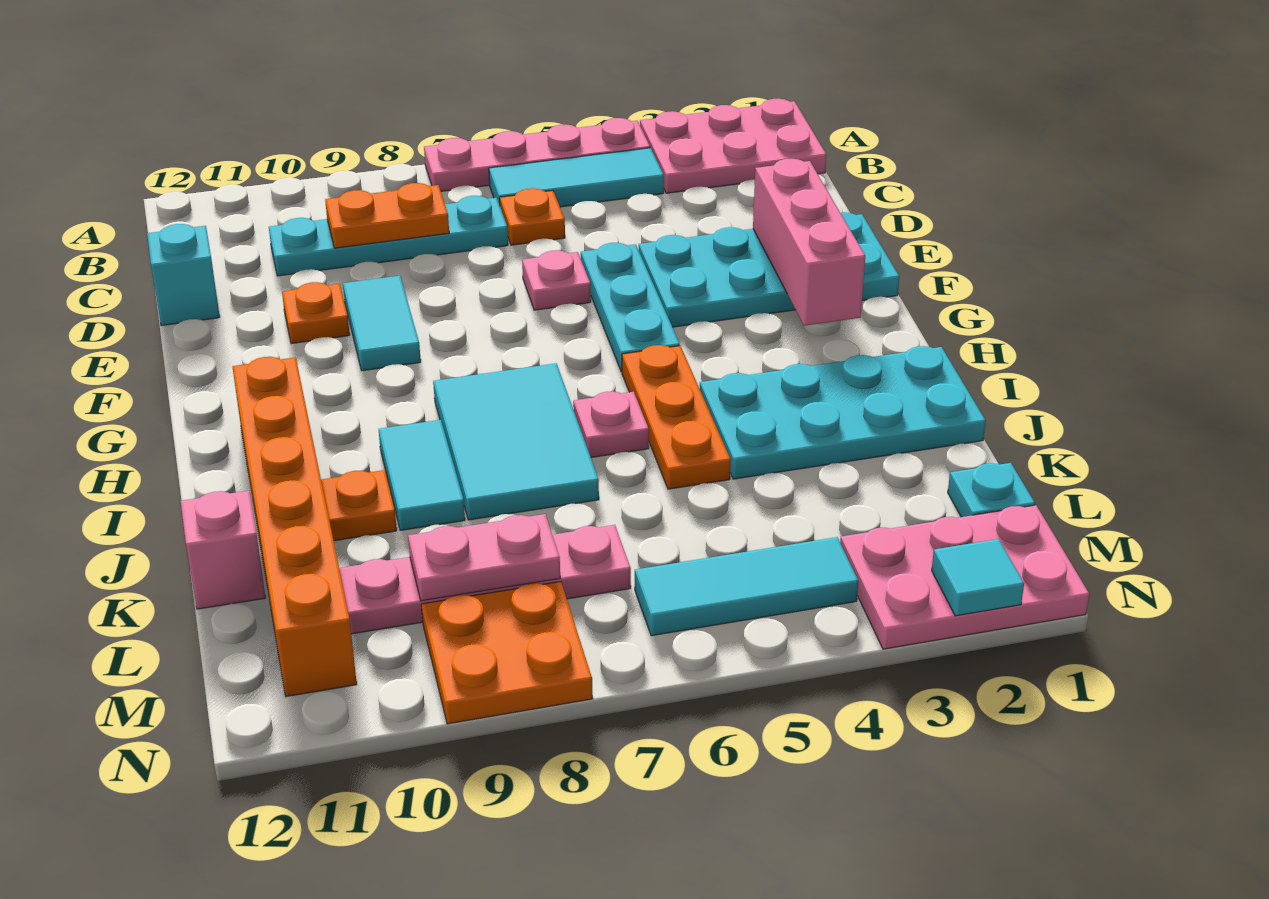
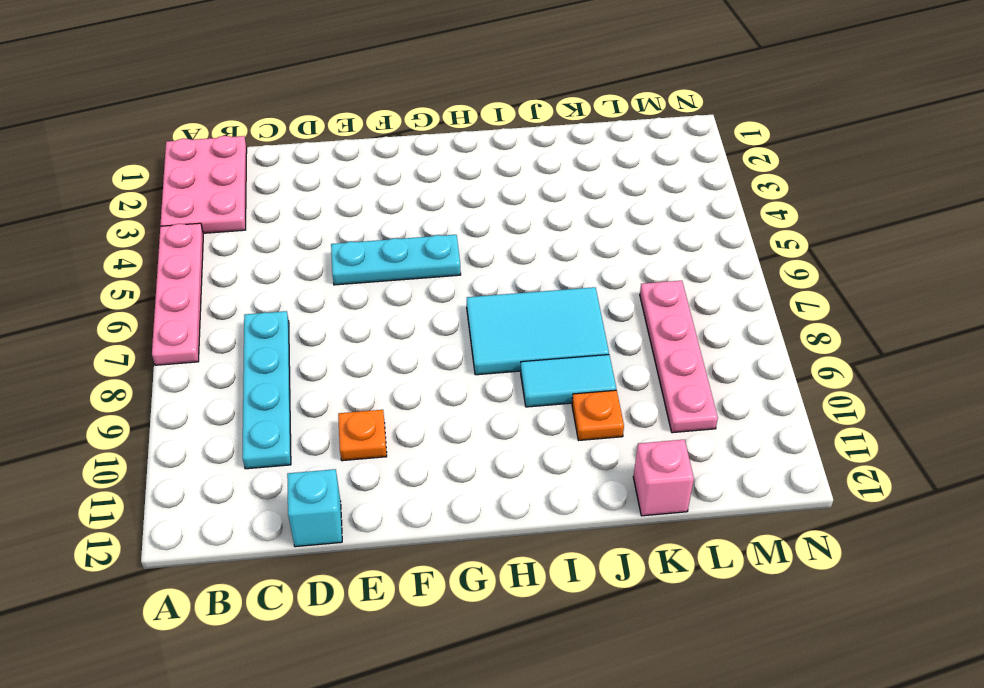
none -> cyan tile B4:B6 level 1
none -> orange plate C6 level 1
none -> cyan plate E1:F4 level 1

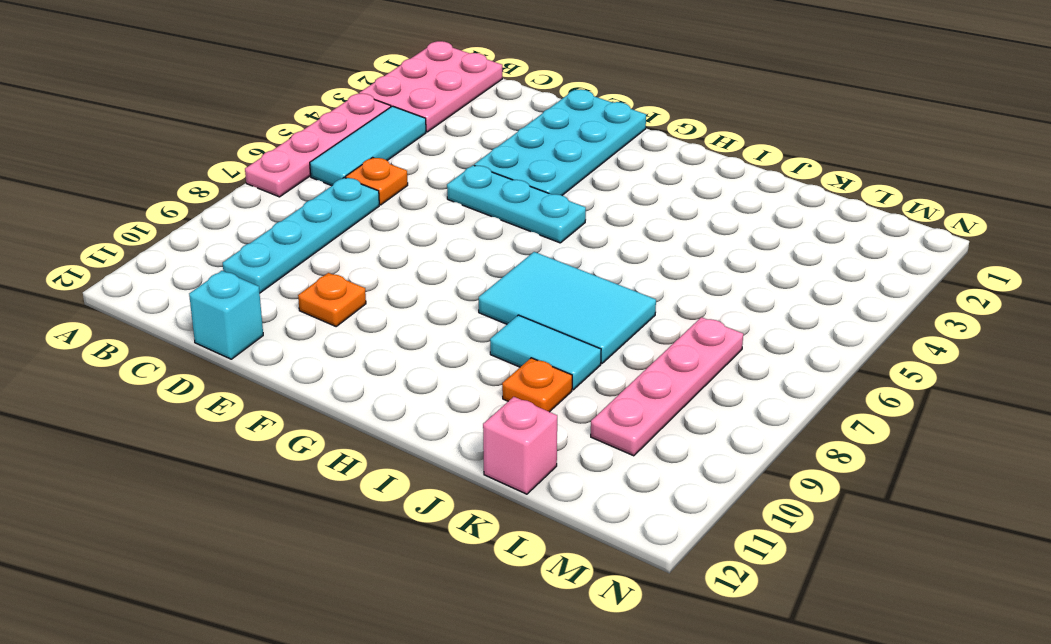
none -> pink plate E6 level 1
none -> cyan tile E9:F9 level 1
none -> orange plate H5:J5 level 1

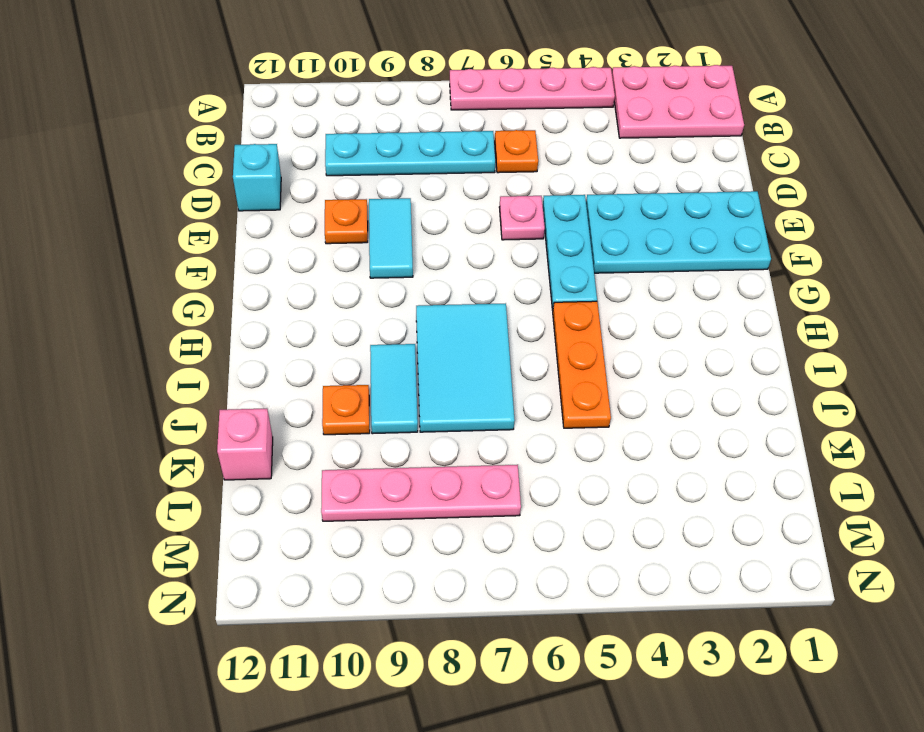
none -> cyan tile B4:B6 level 1
none -> orange brick H11:M11 level 1
none -> cyan plate I1:J4 level 1

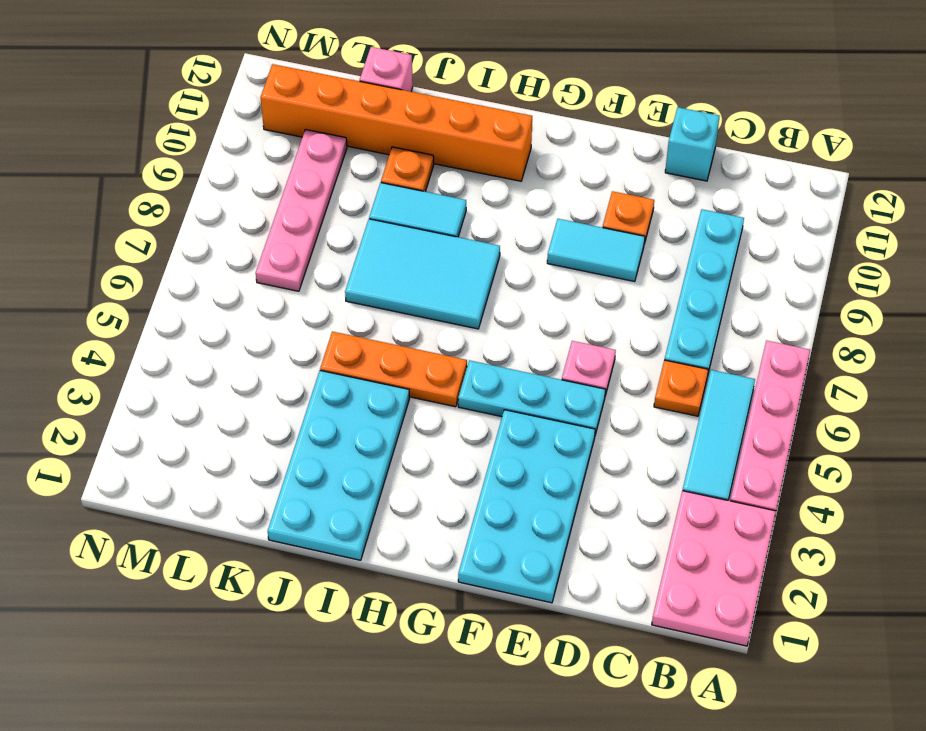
none -> pink plate I6 level 1
none -> cyan plate L1 level 1
none -> pink plate M1:N3 level 1

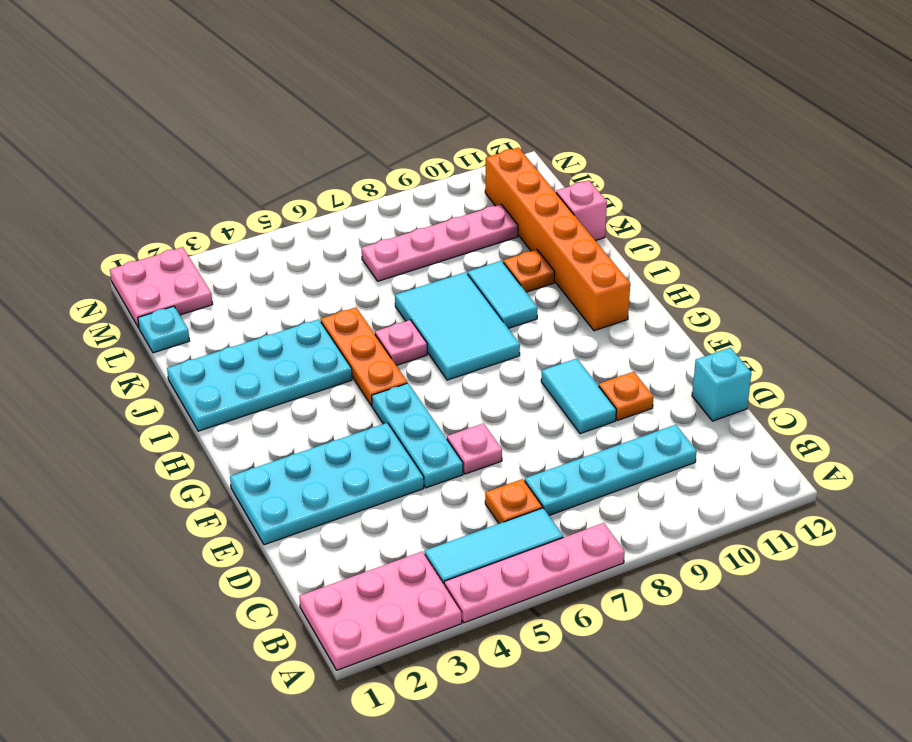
pink plate M1:N2 level 1 -> pink plate M1:N3 level 1
none -> cyan tile M4:M6 level 1
none -> orange plate M8:N9 level 1
none -> orange plate C8:C9 level 2

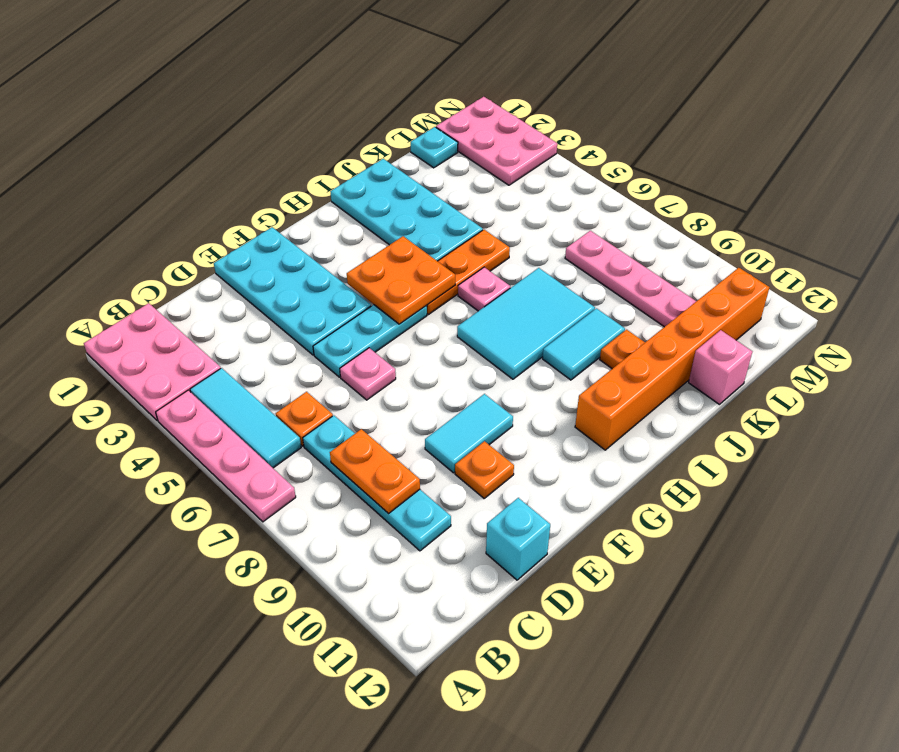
orange plate G4:H5 level 2 -> orange plate M8:N9 level 1
none -> cyan tile M4:M6 level 1
none -> pink brick E2:G2 level 2
none -> pink plate L8:L9 level 2

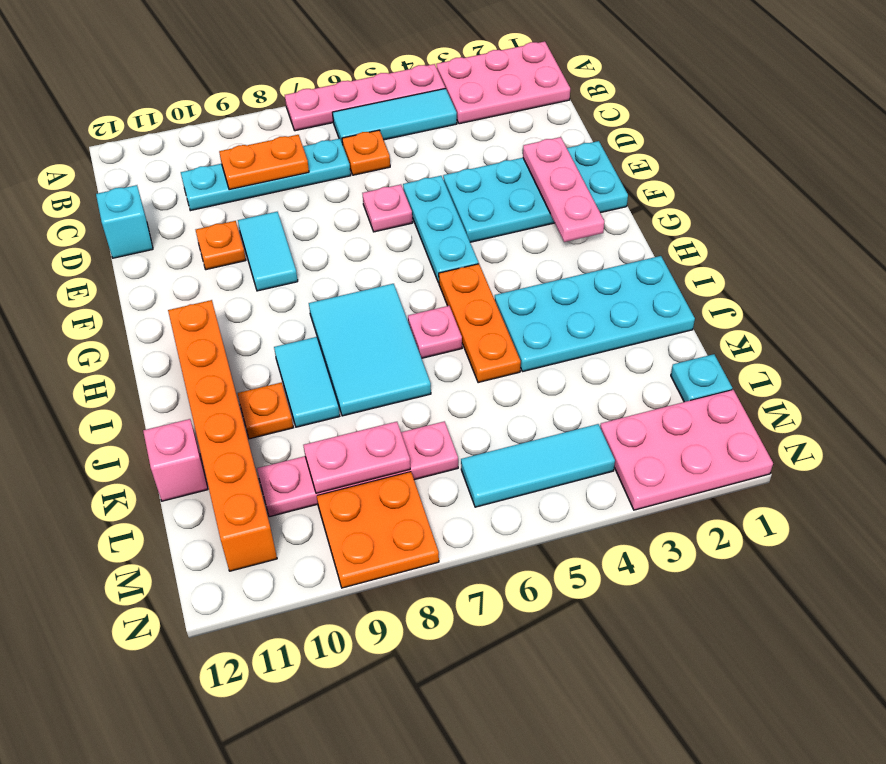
pink plate E2:G2 level 2 -> pink brick E2:G2 level 2
none -> cyan tile N2 level 2

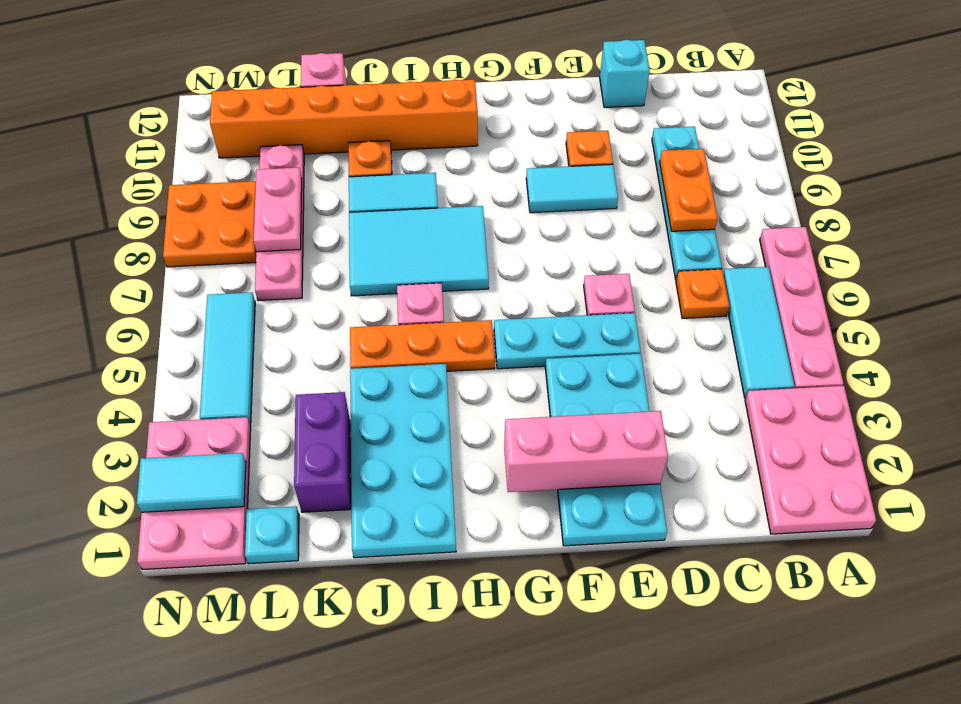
purple brick K2:K3 level 1 -> none
cyan tile M2:N2 level 2 -> cyan tile N2 level 2

